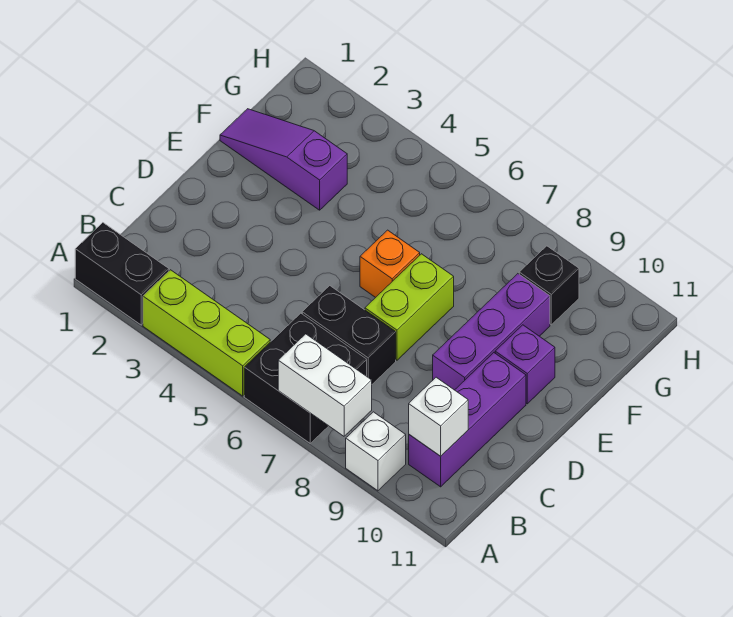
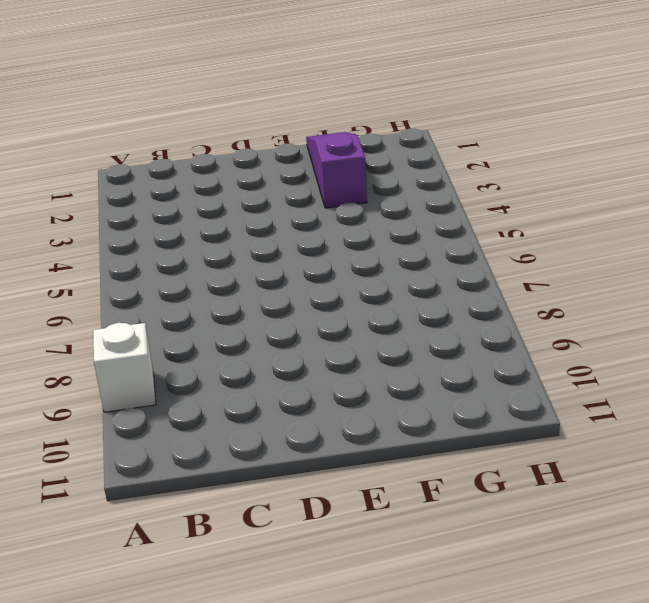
none -> black brick A1:A2 level 1
none -> lime brick A3:A5 level 1
none -> black brick A6:B7 level 1

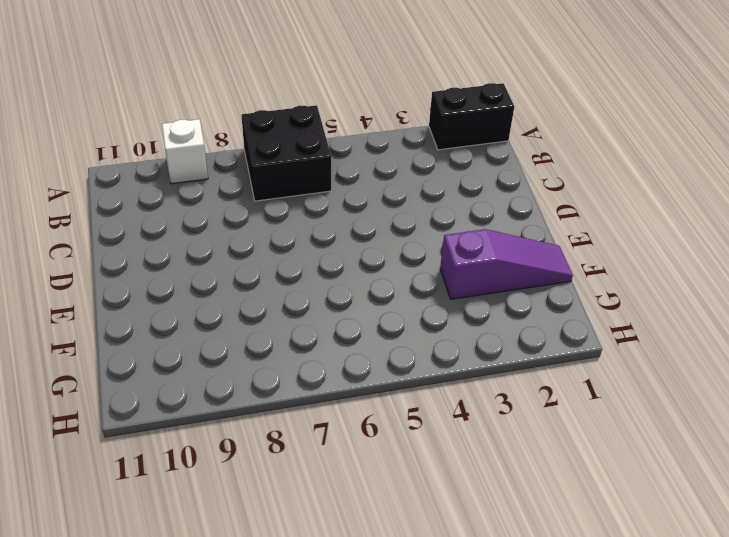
none -> lime brick A3:A5 level 1
none -> purple brick B10:D10 level 1
none -> black brick C6:C7 level 1

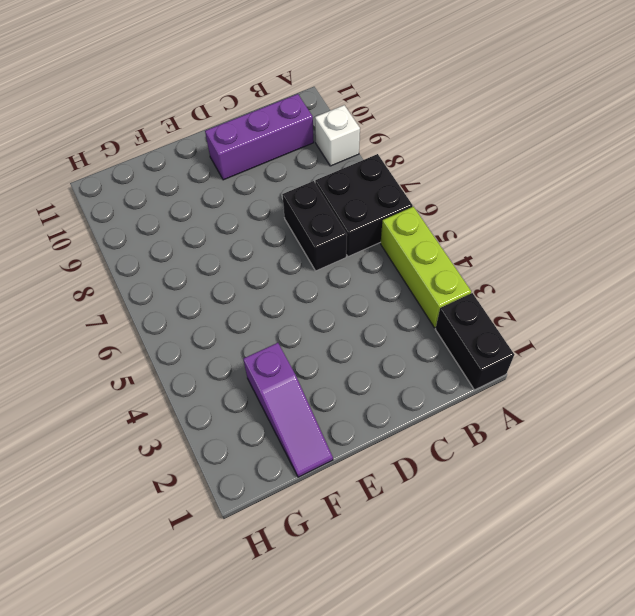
none -> lime brick D7:E7 level 1
none -> purple brick D9:F9 level 1
none -> orange brick E6 level 1

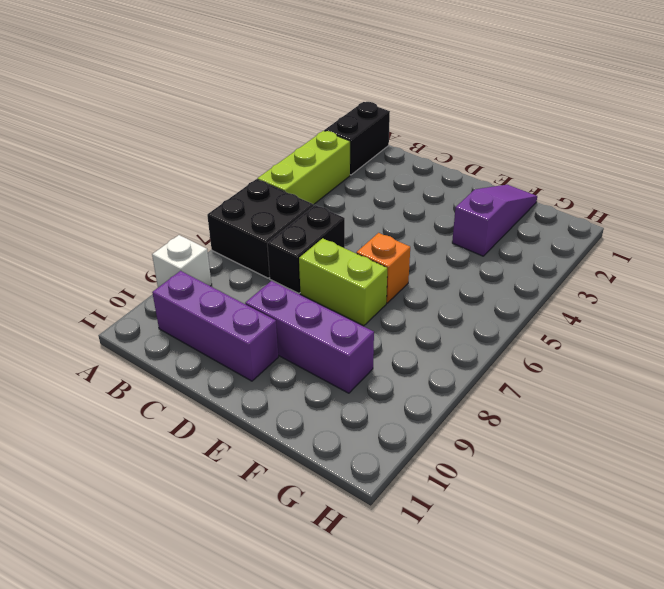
none -> purple brick E10 level 1
none -> black brick G9 level 1
none -> white brick A7:A8 level 2

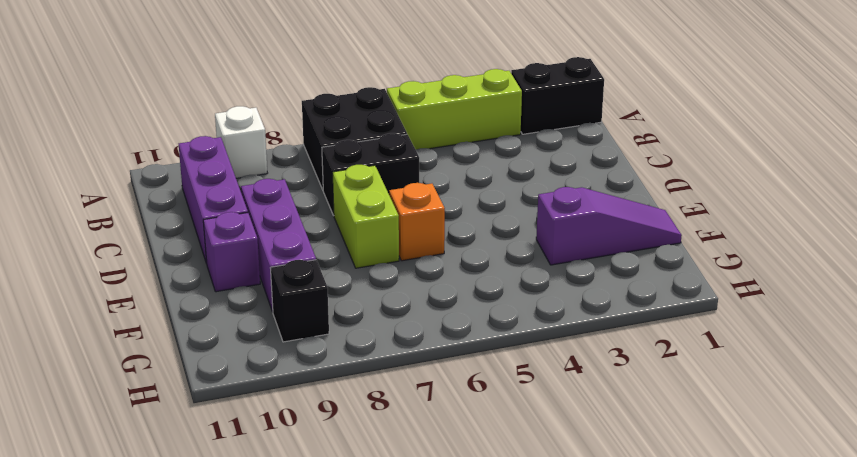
none -> white brick A7:A8 level 2
none -> white brick B10 level 2

